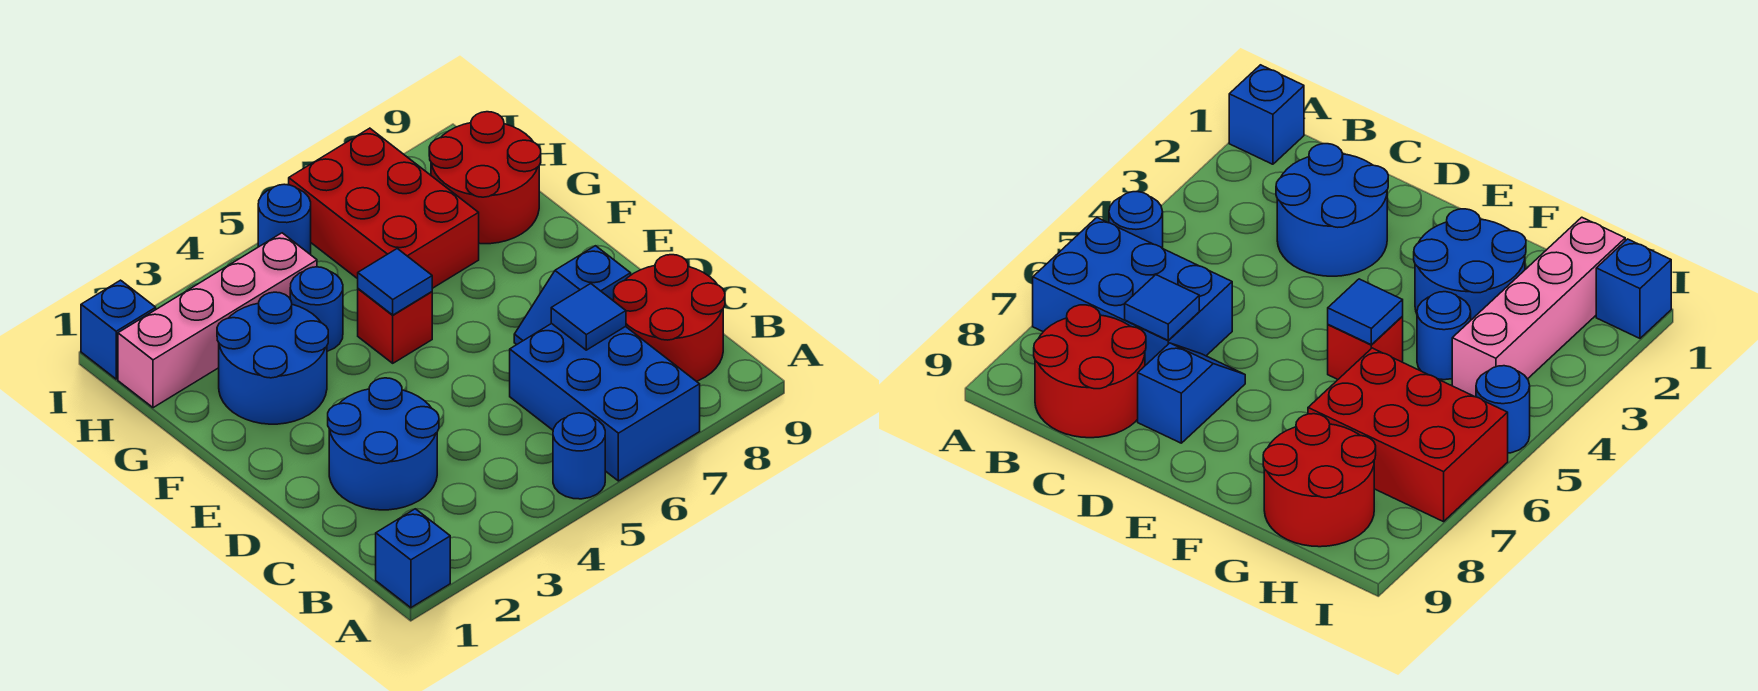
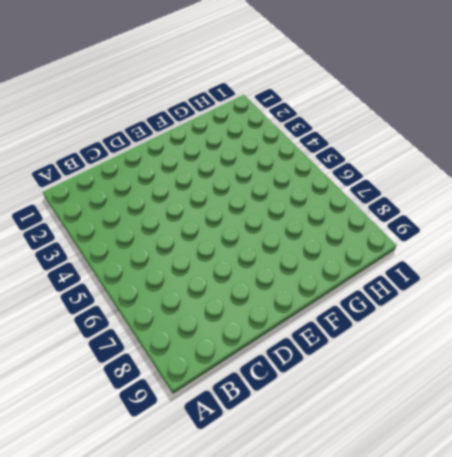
none -> blue brick A1 level 1
none -> blue round brick A5 level 1
none -> blue brick A6:C7 level 1

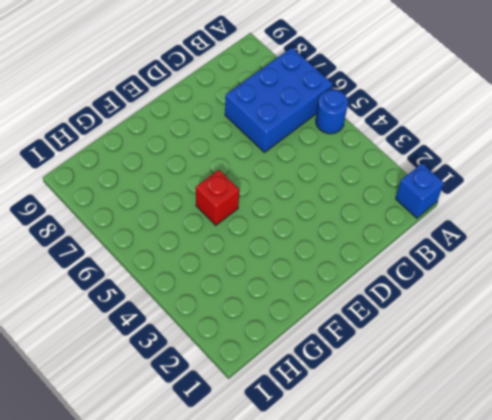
none -> red round brick B8:C9 level 1
none -> blue round brick C2:D3 level 1
none -> blue slope D7:D8 level 1 top 8

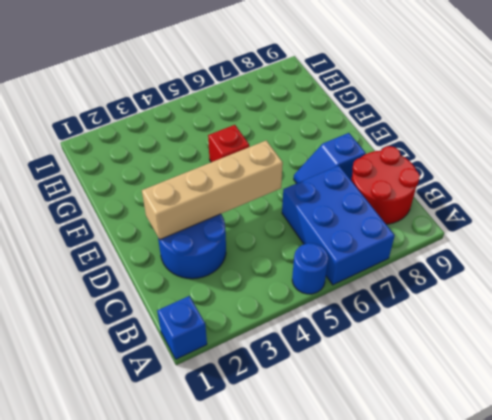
tan brick D2:D5 level 2 -> none
none -> blue round brick F2:G3 level 1
none -> blue round brick G4 level 1
none -> red brick G6:I7 level 1

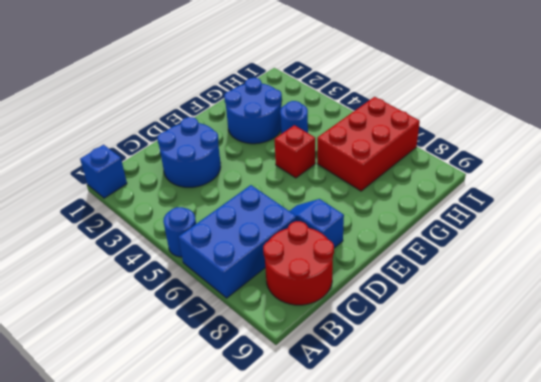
none -> red round brick G8:H9 level 1
none -> pink brick H1:H4 level 1
none -> blue brick I1 level 1

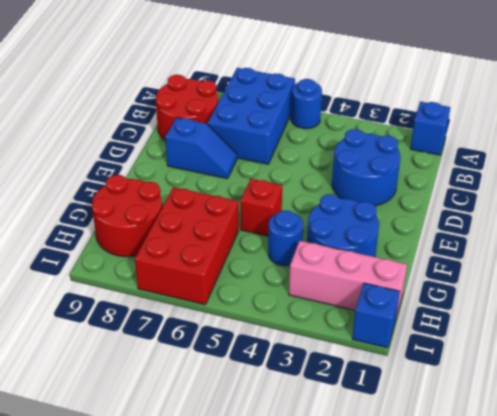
pink brick H1:H3 level 1 -> pink brick H1:H4 level 1
none -> blue round brick I5 level 1
none -> blue tile C7 level 2
none -> blue tile F5 level 2

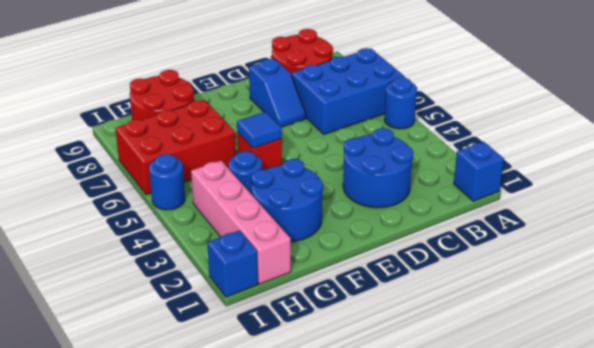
none -> blue tile C7 level 2

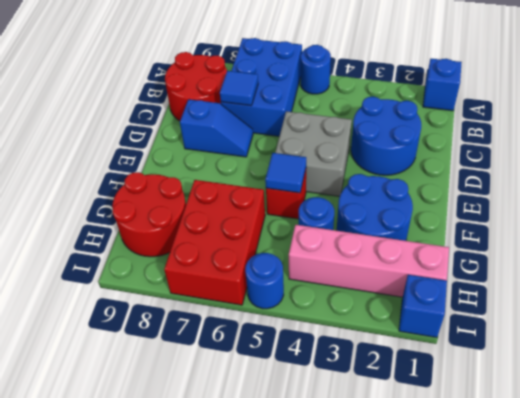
grey brick D4:E5 level 1 -> none

